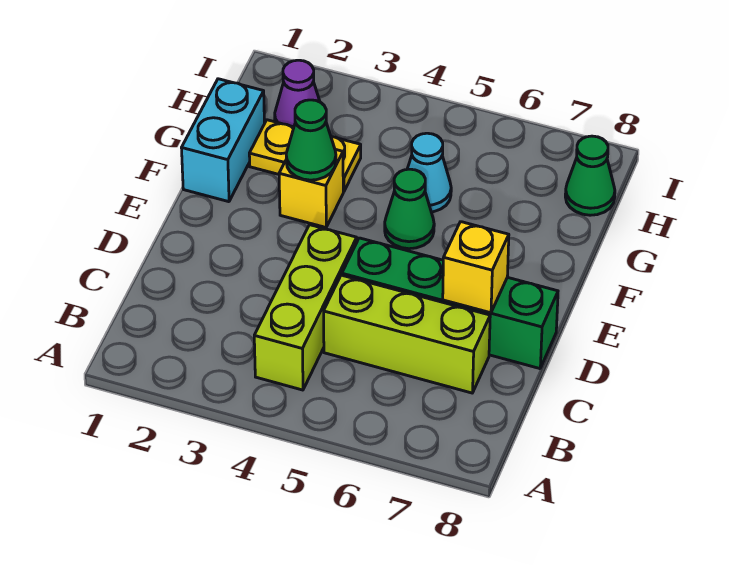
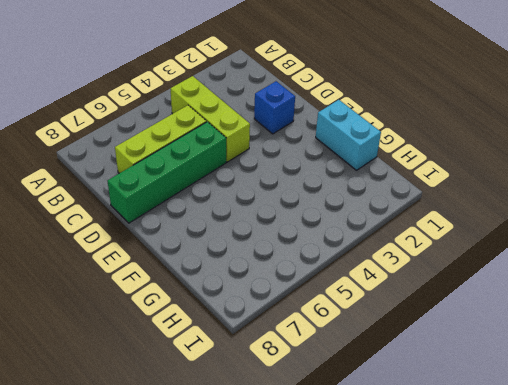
blue brick D2 level 1 -> none
none -> yellow brick F3 level 1
none -> green cone F5 level 1
none -> yellow plate G2:G3 level 1

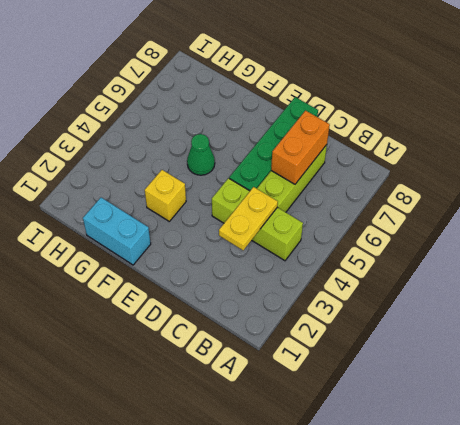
yellow plate C3:C4 level 2 -> yellow plate G2:G3 level 1
orange brick C6:C7 level 2 -> none
none -> cyan cone G5 level 1
none -> purple cone H2 level 1
none -> green cone H8 level 1

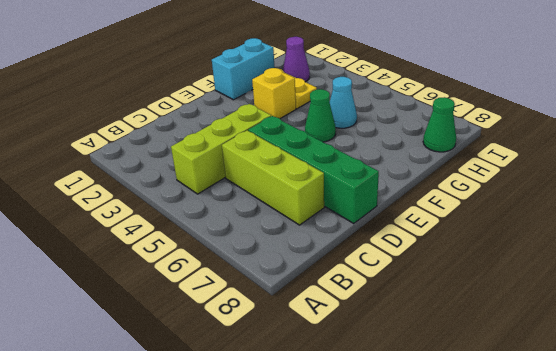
none -> yellow brick D7 level 2
none -> green cone F3 level 2

